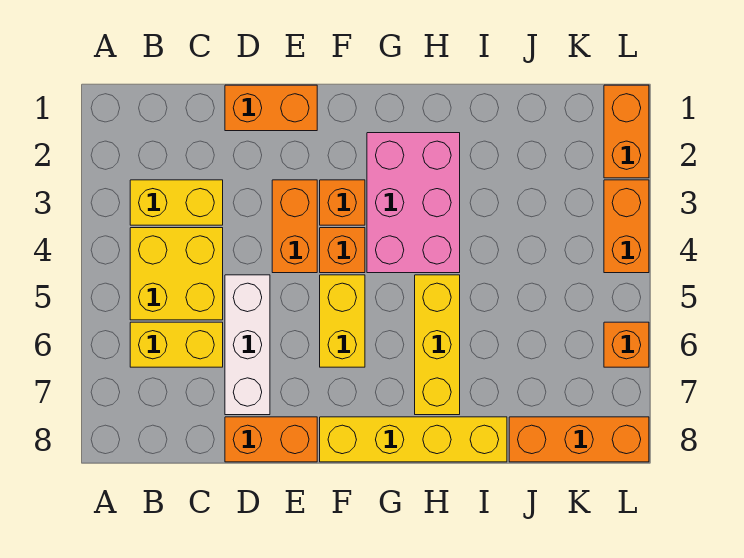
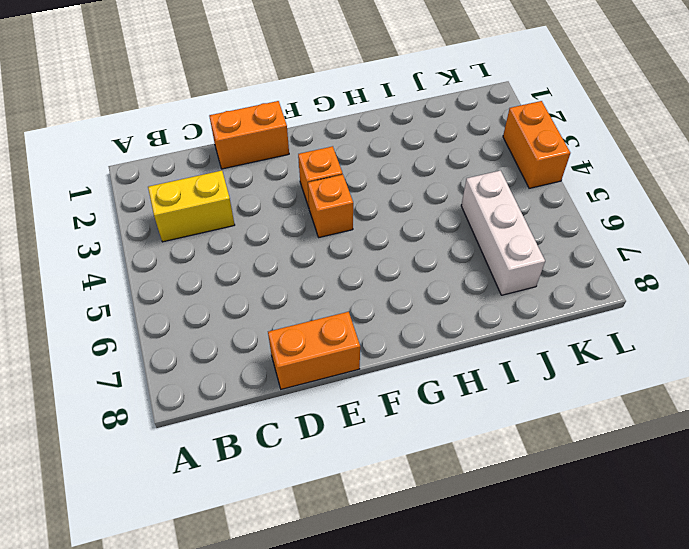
white brick J5:J7 level 1 -> white brick D5:D7 level 1
none -> yellow brick B4:C5 level 1
none -> yellow brick B6:C6 level 1
none -> orange brick E3:E4 level 1

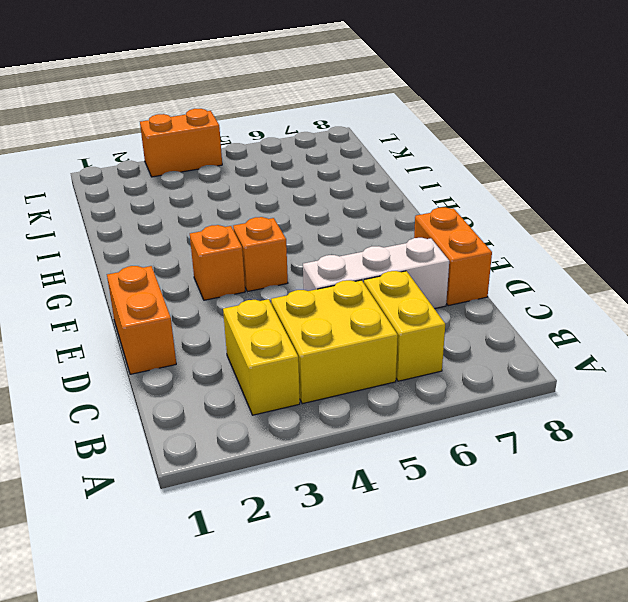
none -> orange brick E3:E4 level 1
none -> yellow brick F5:F6 level 1
none -> yellow brick F8:I8 level 1

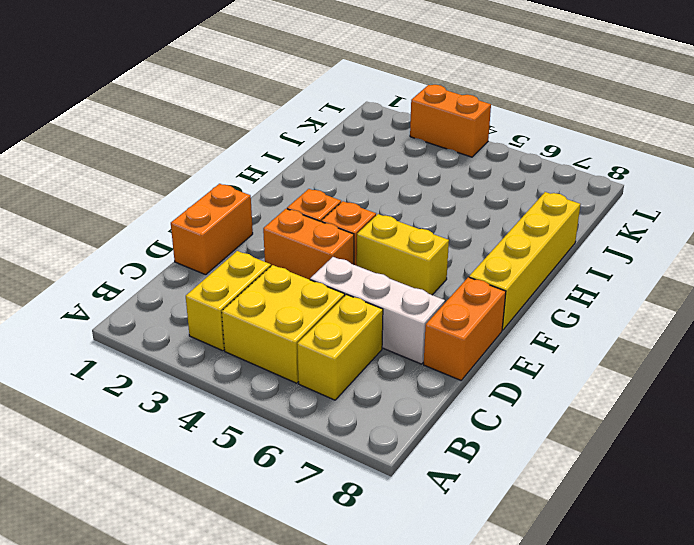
none -> pink brick G2:H4 level 1
none -> yellow brick H5:H7 level 1
none -> orange brick J8:L8 level 1

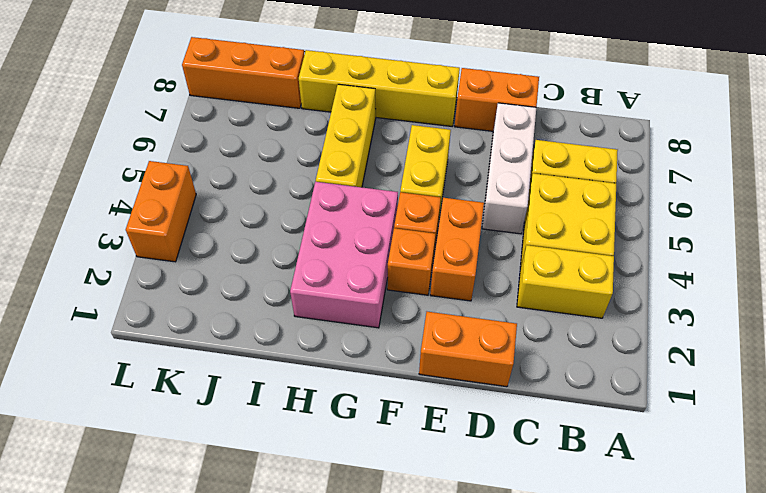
none -> orange brick L1:L2 level 1
none -> orange brick L6 level 1

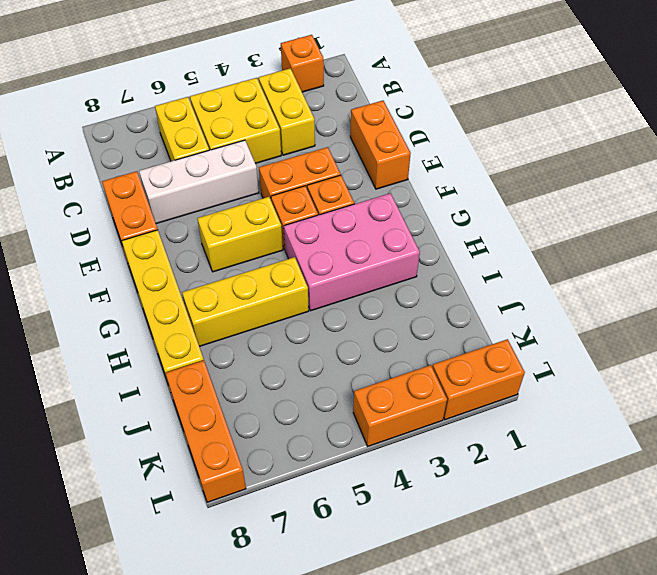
orange brick A2 level 1 -> orange brick L6 level 1

